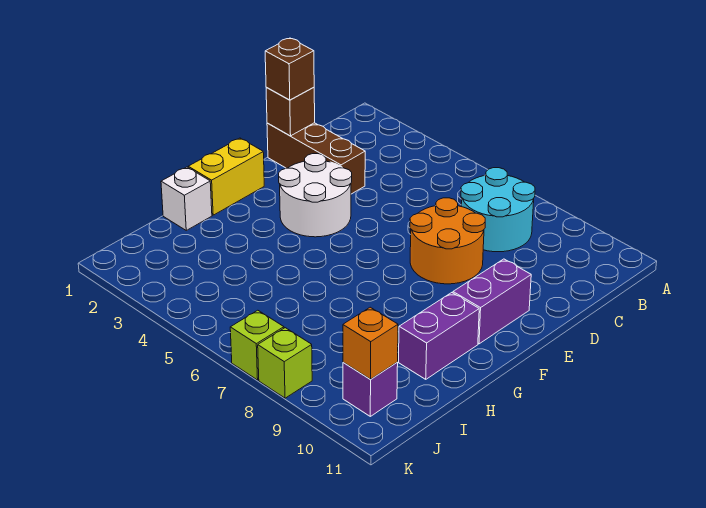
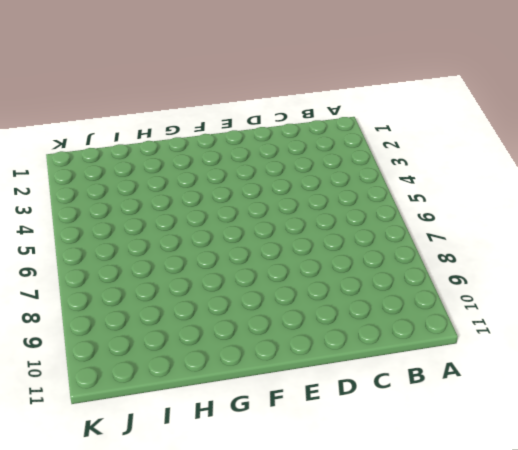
none -> cyan round brick B7:C8 level 1
none -> brown brick D1:D3 level 1
none -> orange round brick D7:E8 level 1

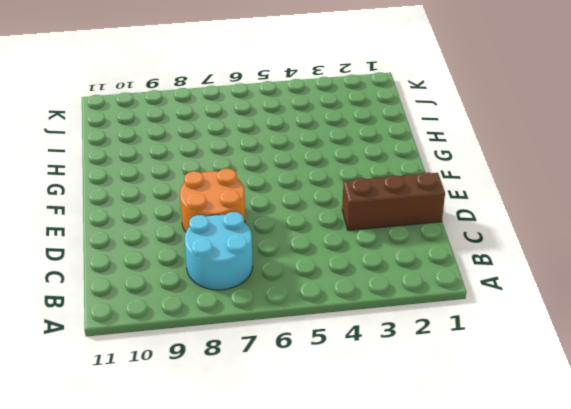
none -> white round brick E3:F4 level 1
none -> purple brick E10:F10 level 1
none -> yellow brick F1:G1 level 1

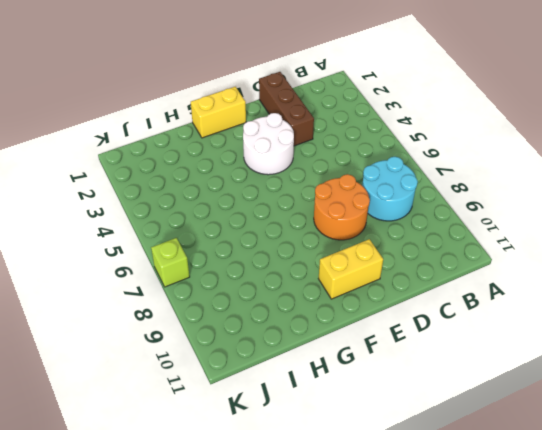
yellow brick E10:F10 level 1 -> purple brick E10:F10 level 1
none -> purple brick G10:H10 level 1
none -> white brick H1 level 1
none -> purple brick J10 level 1

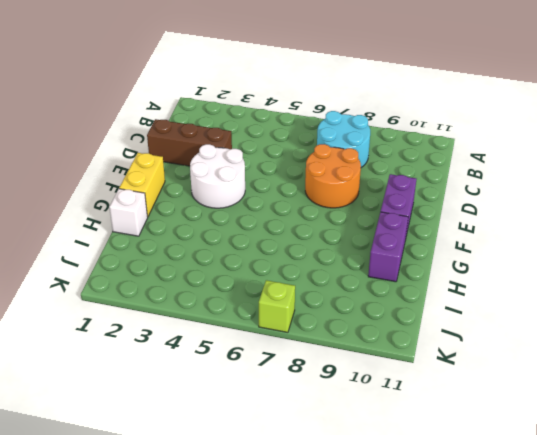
none -> purple brick J10 level 1
none -> lime brick K8 level 1
none -> brown brick D1 level 2

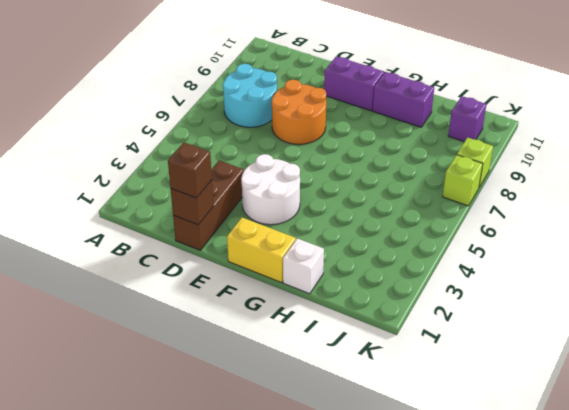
none -> orange brick J10 level 2

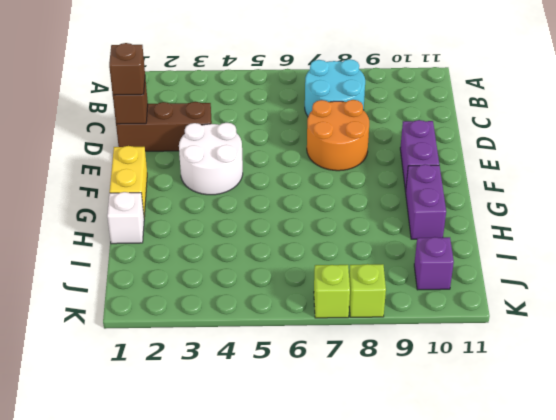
none -> orange brick J10 level 2

